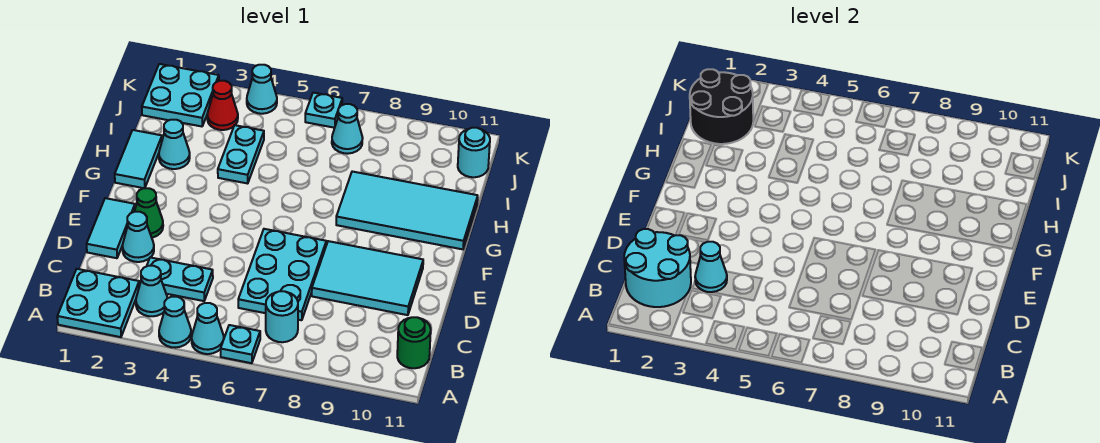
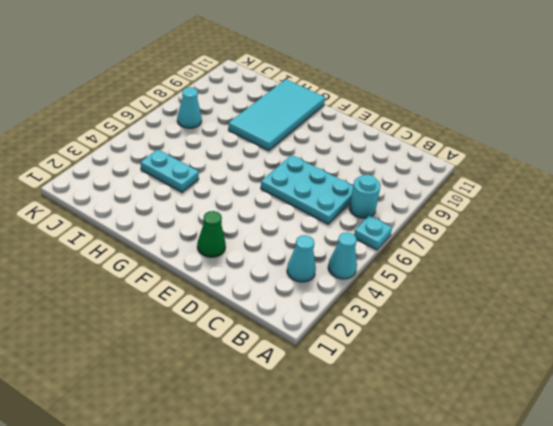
none -> cyan plate A1:B2 level 1
none -> cyan cone A5 level 1
none -> green round brick B11 level 1

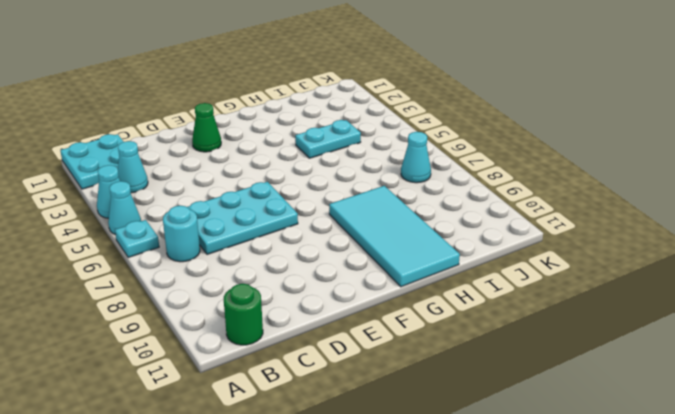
none -> cyan plate C3:C4 level 1
none -> cyan tile D1:E1 level 1
none -> cyan cone D2 level 1

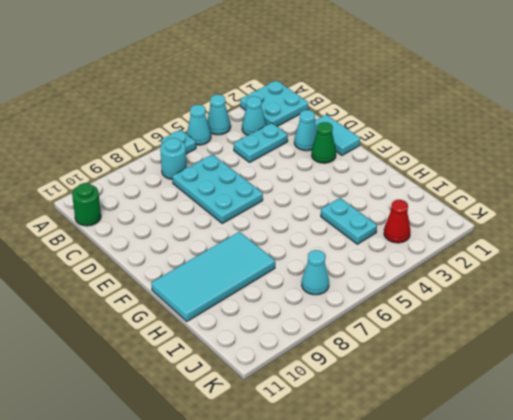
none -> cyan tile D8:E10 level 1
none -> cyan tile G1:H1 level 1
none -> cyan cone H2 level 1

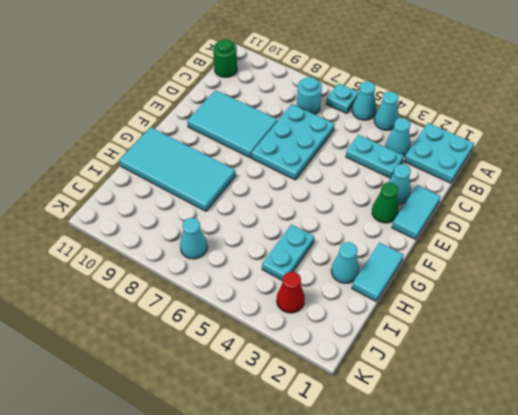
none -> cyan plate J1:K2 level 1
none -> cyan round brick J11 level 1
none -> cyan cone K4 level 1

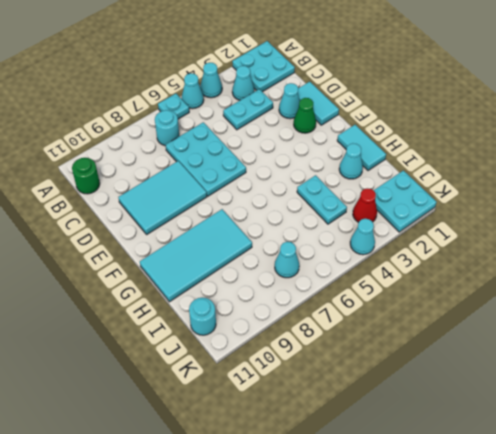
none -> cyan plate K6 level 1
none -> cyan round brick B1:C2 level 2
none -> cyan cone C3 level 2

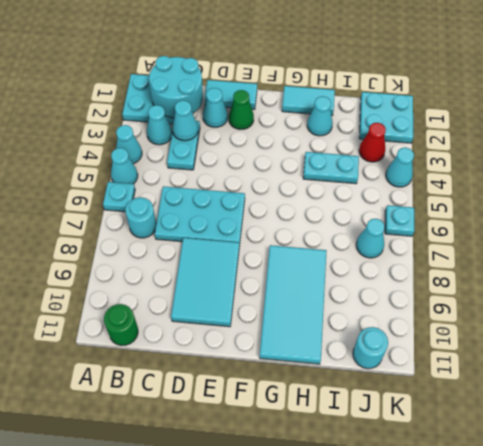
none -> black round brick I1:J2 level 2

